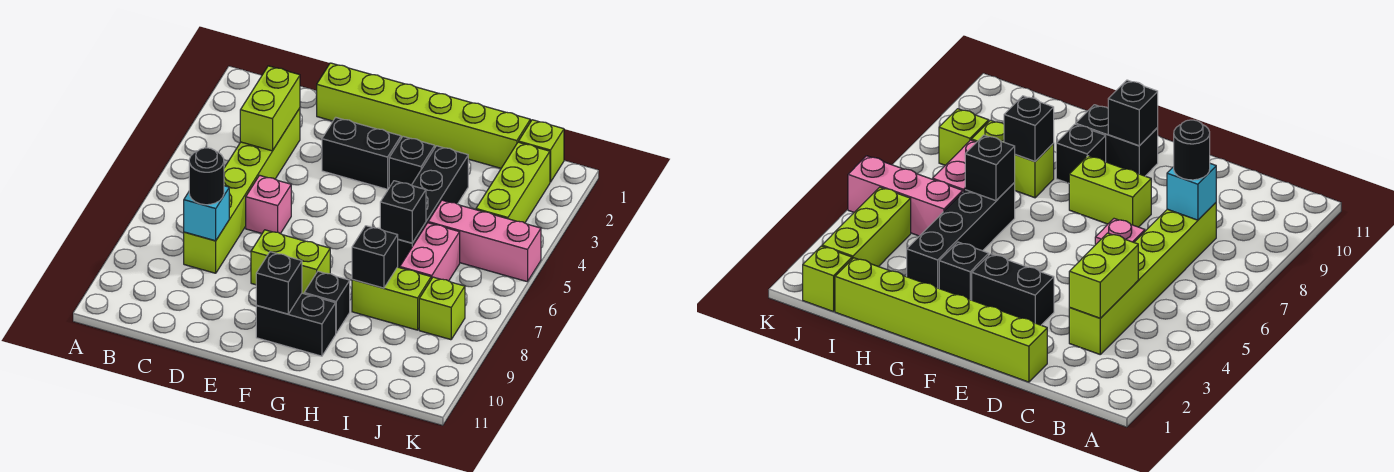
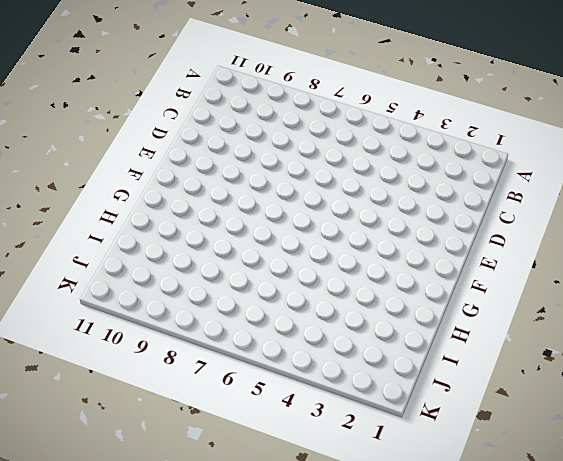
none -> lime brick C3:C8 level 1
none -> lime brick D1:I1 level 1
none -> pink brick D6 level 1

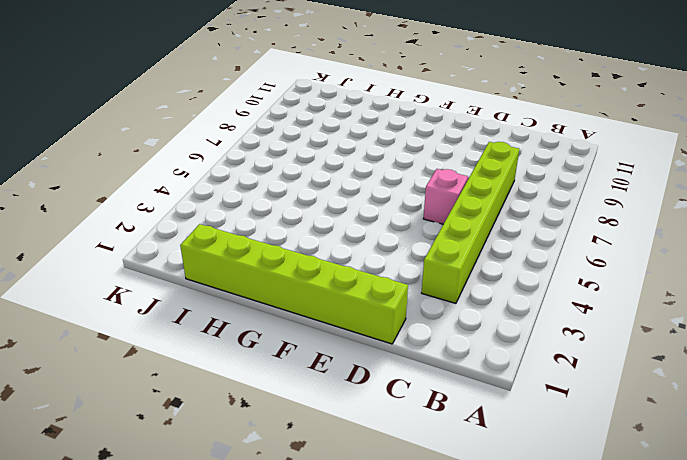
none -> black brick E3:F3 level 1
none -> lime brick E8:F8 level 1
none -> black brick F10:G10 level 1

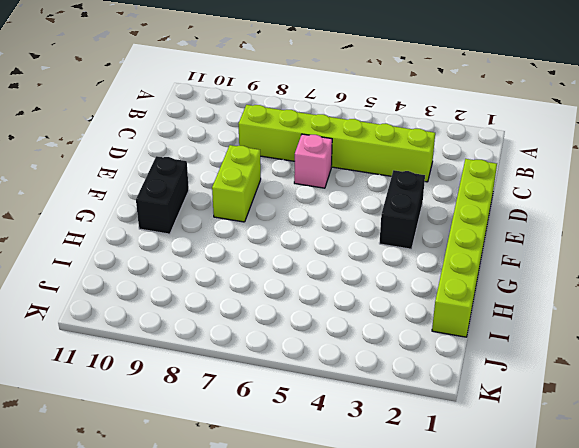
none -> black brick G3 level 1
none -> black brick G9 level 1
none -> black brick H3:H6 level 1

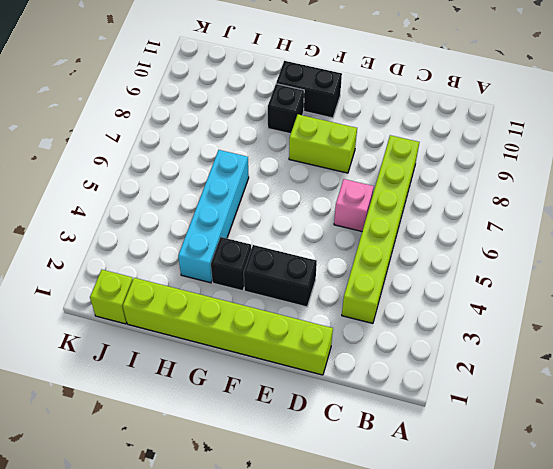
cyan brick H3:H6 level 1 -> black brick H3:H6 level 1
none -> lime brick H8:I8 level 1
none -> pink brick I5:K5 level 1
none -> pink brick I6:I7 level 1

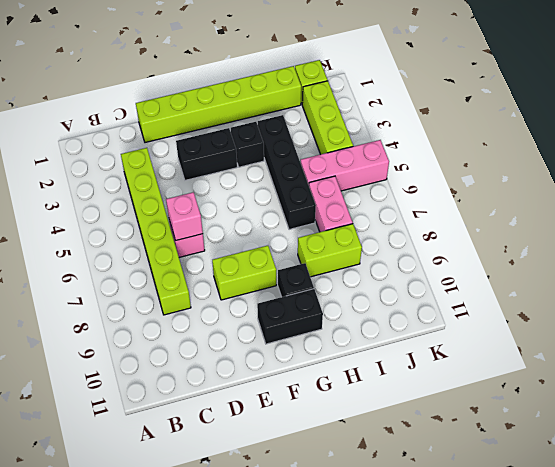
pink brick D6 level 2 -> none
none -> lime brick J8 level 1
none -> lime brick C3:C4 level 2
none -> cyan brick C8 level 2

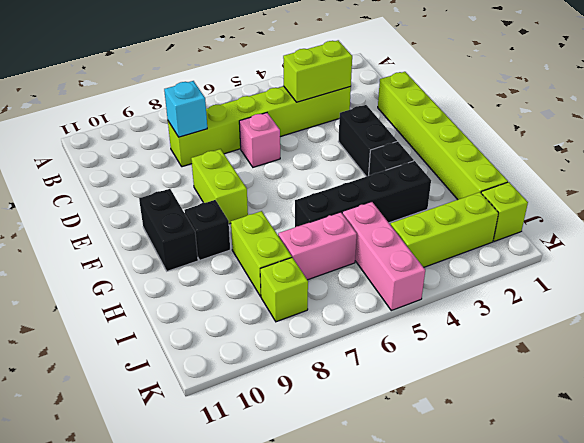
none -> black brick F10 level 2
none -> black brick H6 level 2
none -> black brick H8 level 2

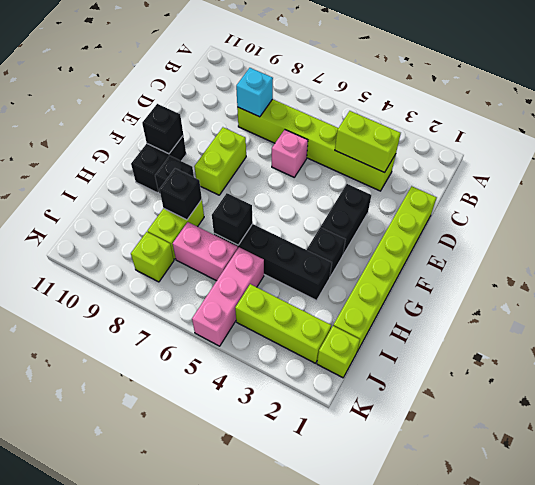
none -> black round brick C8 level 3

